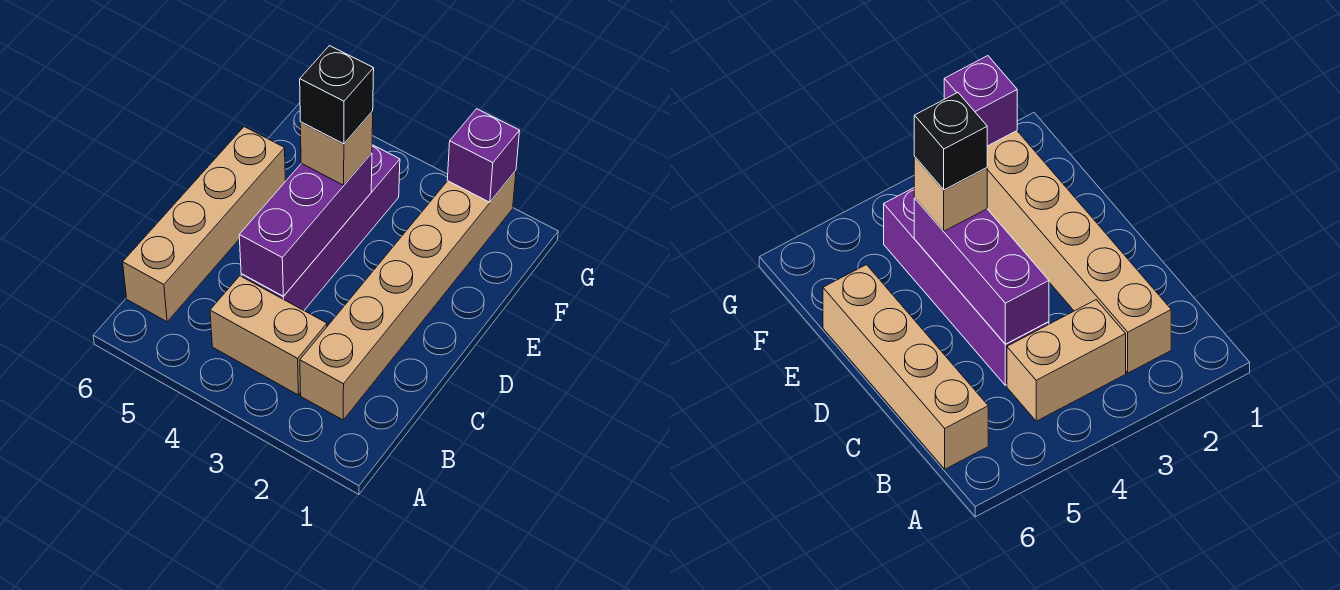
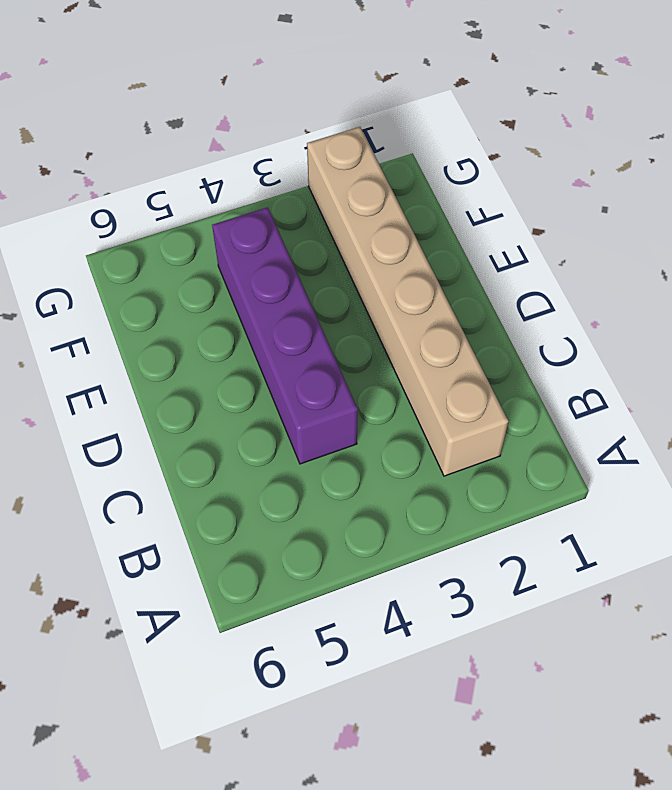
none -> tan brick B3:B4 level 1
none -> tan brick B6:E6 level 1

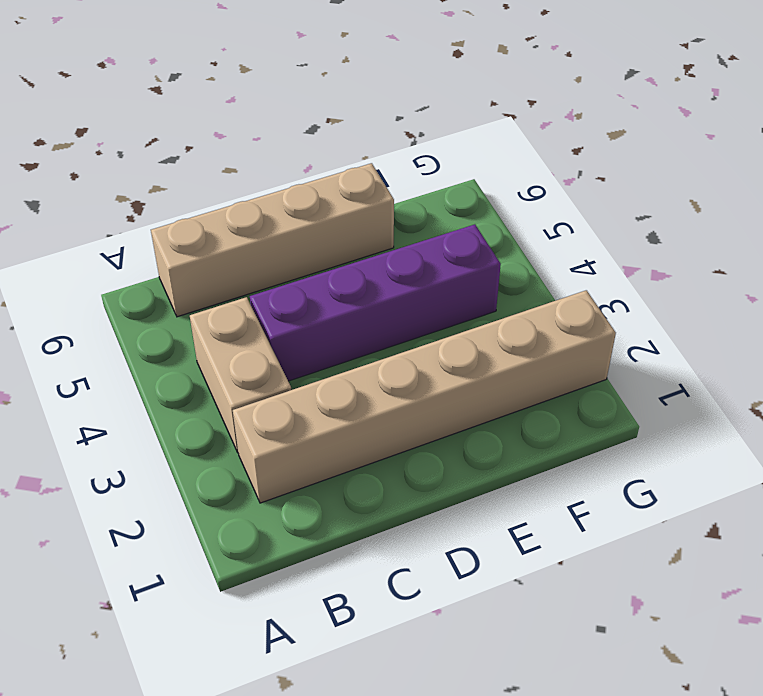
none -> purple brick C4:E4 level 2
none -> purple brick G2 level 2

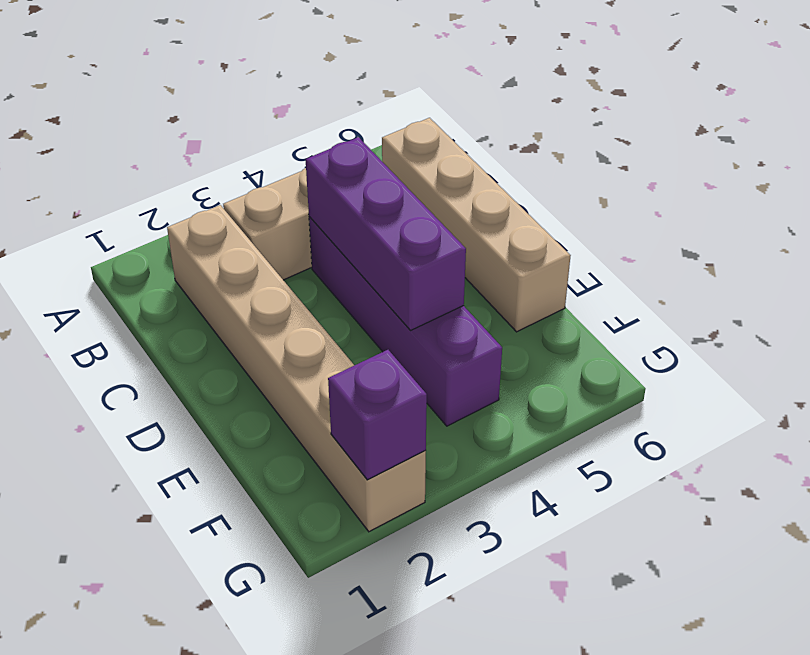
none -> tan brick E4 level 3
none -> black brick E4 level 4

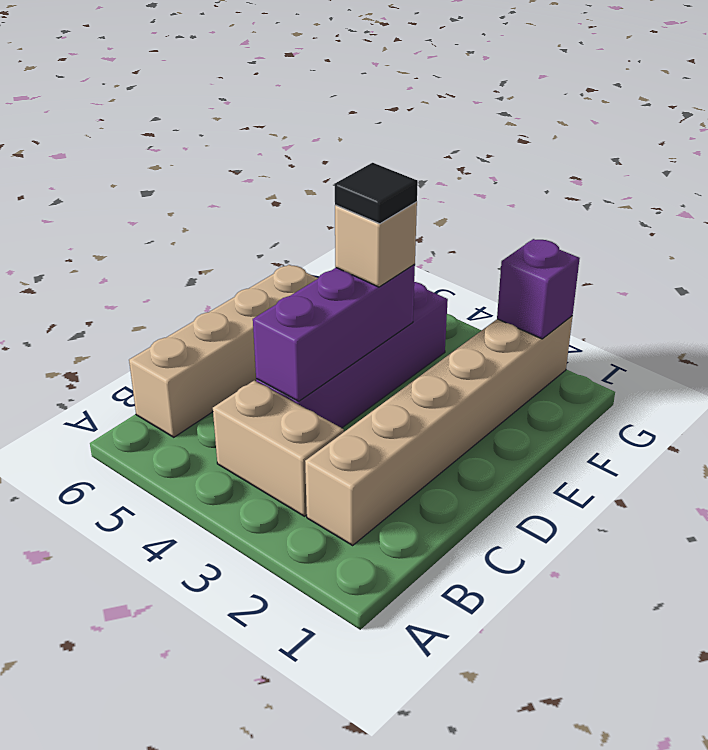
black tile E4 level 4 -> black brick E4 level 4

